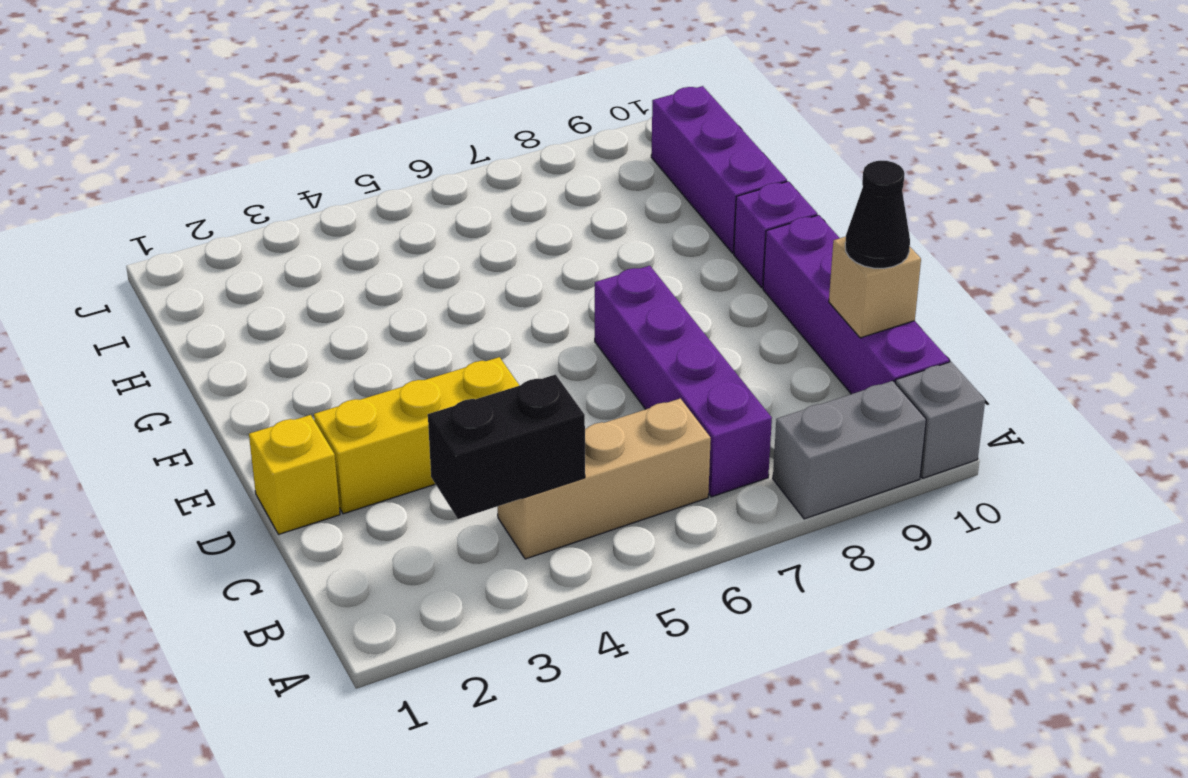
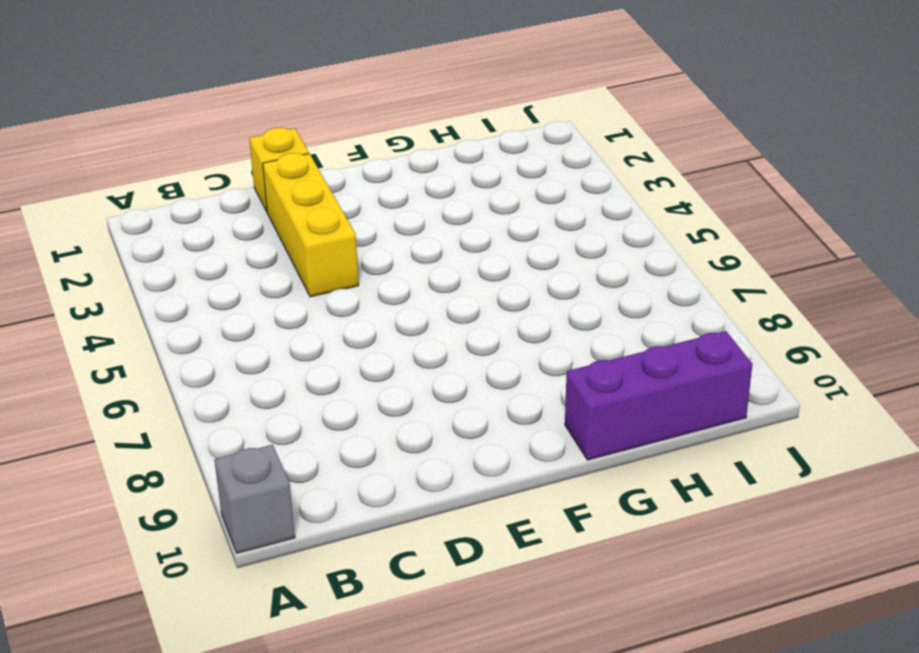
none -> grey brick A8:A9 level 1
none -> tan brick B4:B6 level 1
none -> purple brick B7:E7 level 1

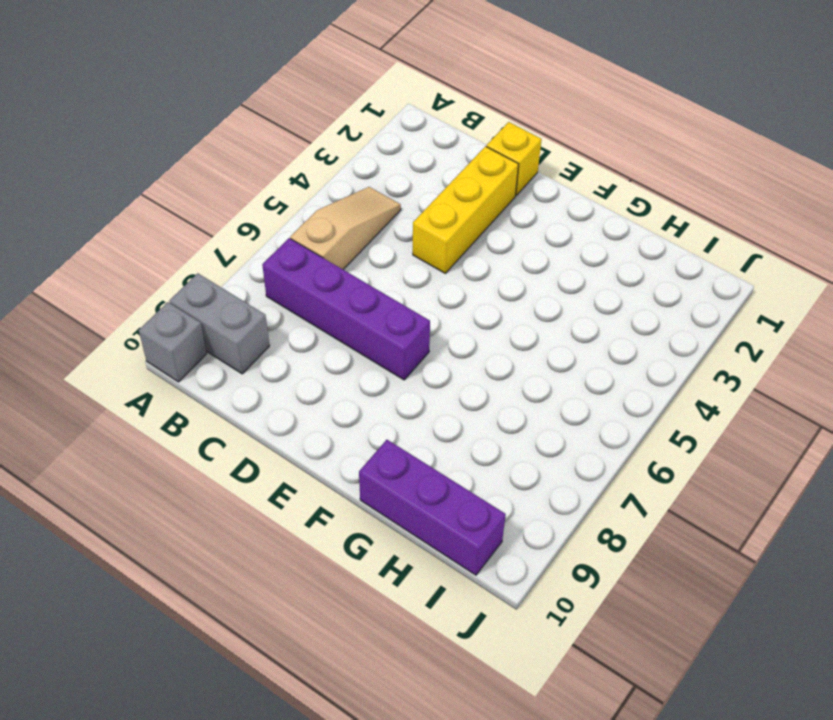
grey brick A9:B9 level 1 -> grey brick A8:A9 level 1
tan slope B4:B6 level 1 top 6 -> tan brick B4:B6 level 1
none -> purple brick B10:E10 level 1
none -> purple brick F10 level 1
none -> black brick B3:B4 level 2

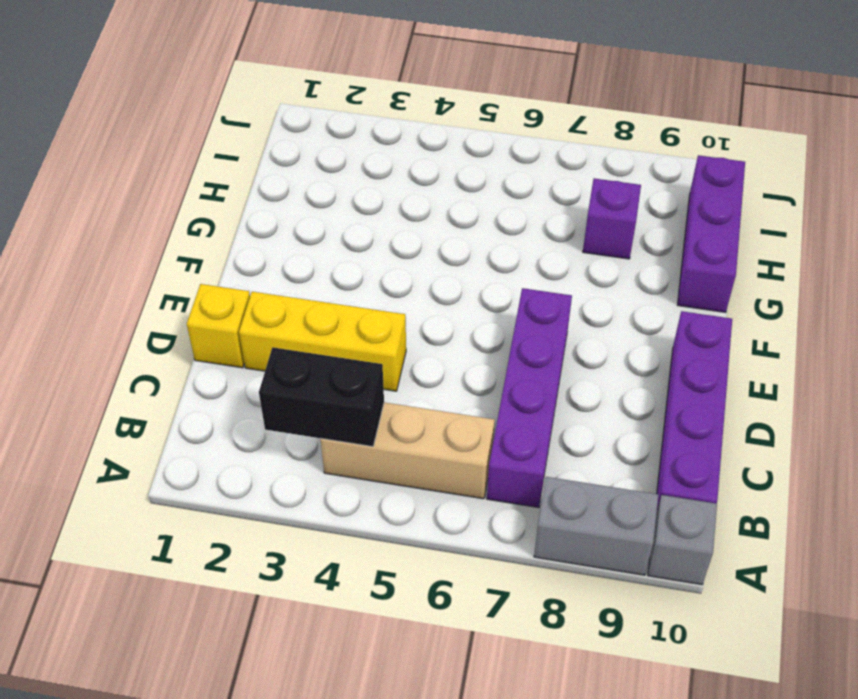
purple brick H8 level 1 -> purple brick F10 level 1
none -> tan brick C10 level 2
none -> black cone C10 level 3

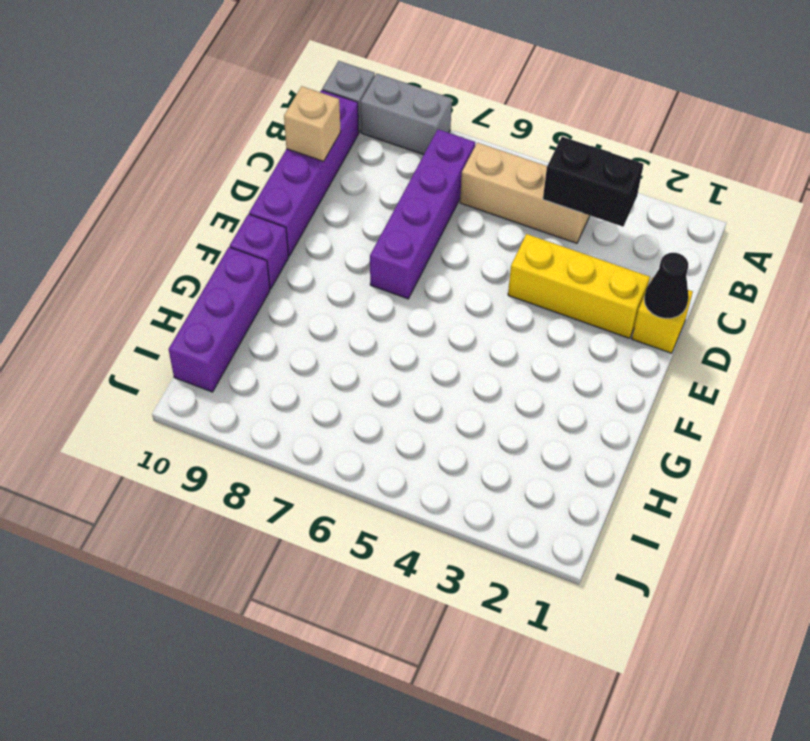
black cone D1 level 2 -> black cone C10 level 3

